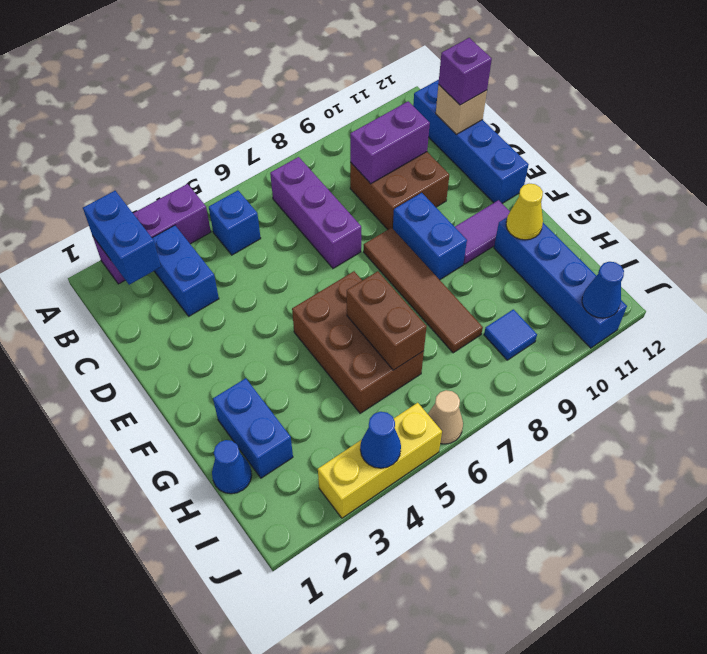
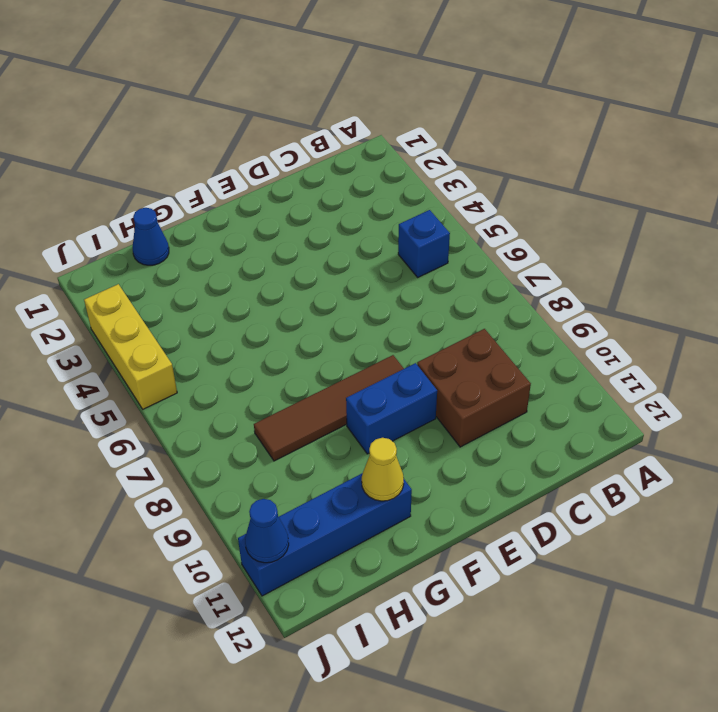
none -> purple brick A2:A4 level 1
none -> blue brick B3:C3 level 1
none -> purple brick B7:D7 level 1

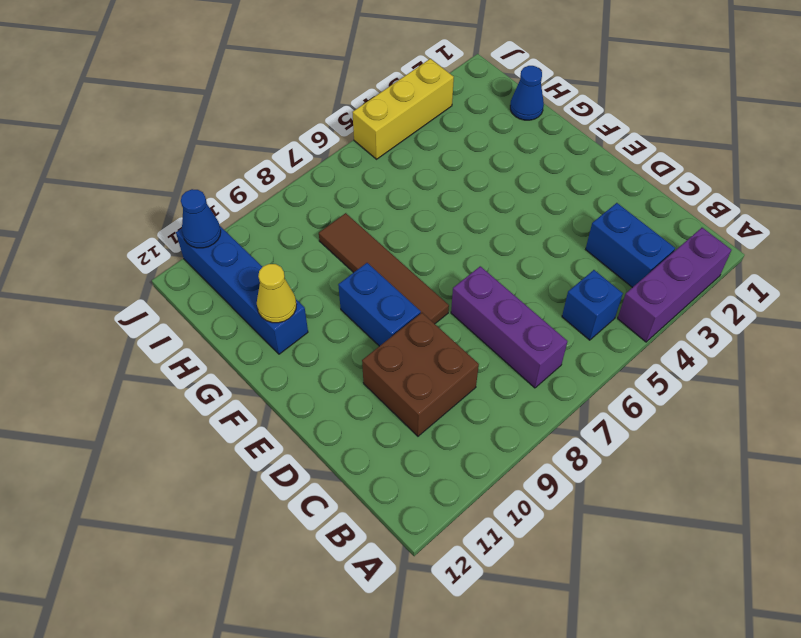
none -> blue brick B12:E12 level 1
none -> brown brick F5:H6 level 1
none -> purple tile F10:F11 level 1

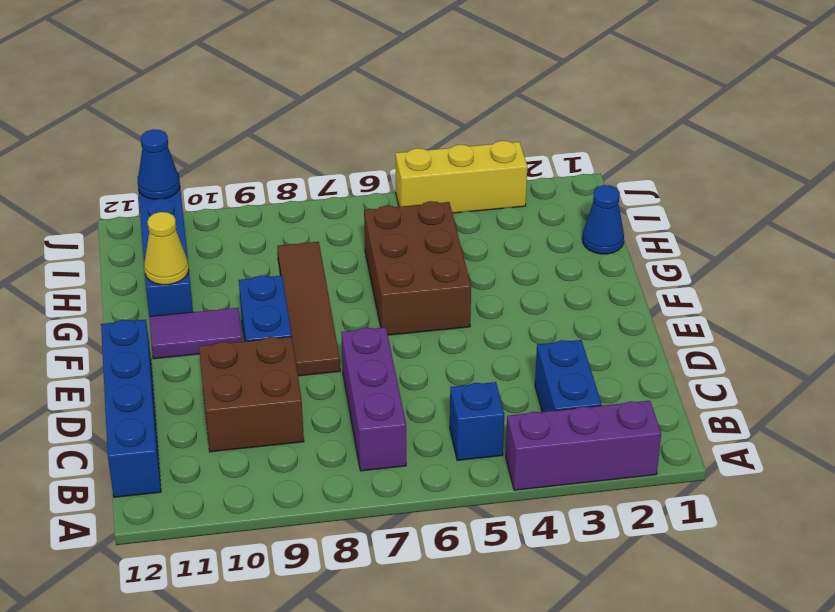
none -> blue brick G2:H2 level 1
none -> blue tile I9 level 1
none -> tan cone J6 level 1

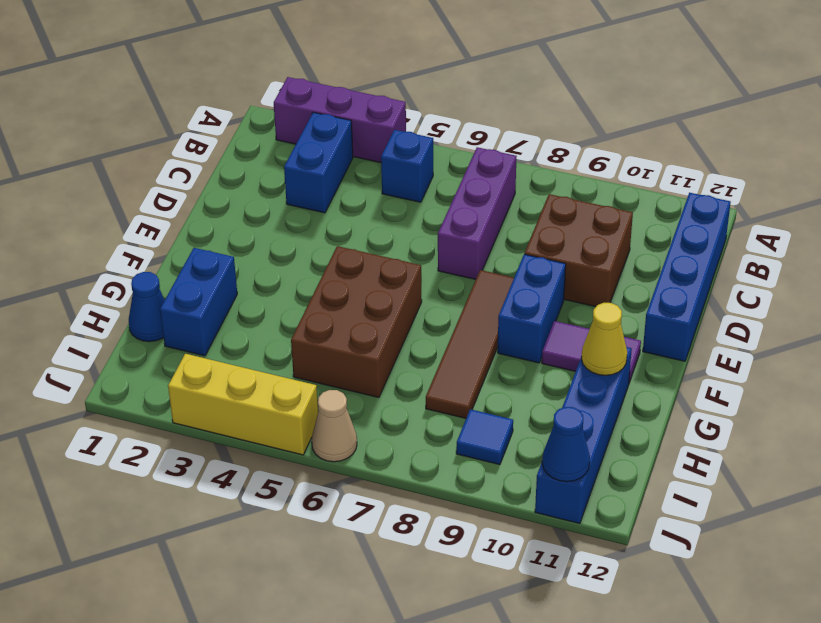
none -> blue brick A2:B2 level 2
none -> purple brick C9:C10 level 2
none -> tan brick C12 level 2

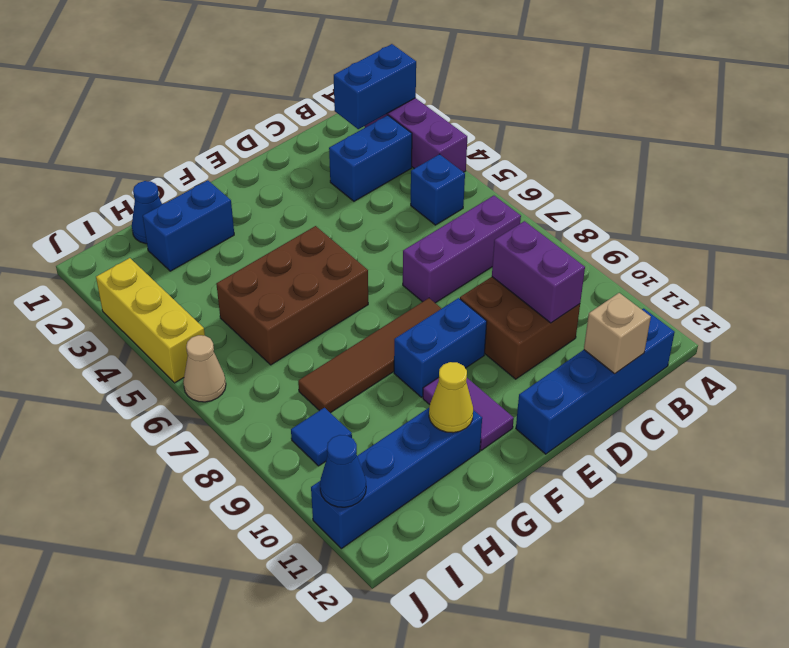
none -> brown brick G6:H6 level 2
none -> blue cone J4 level 2
none -> purple brick C12 level 3

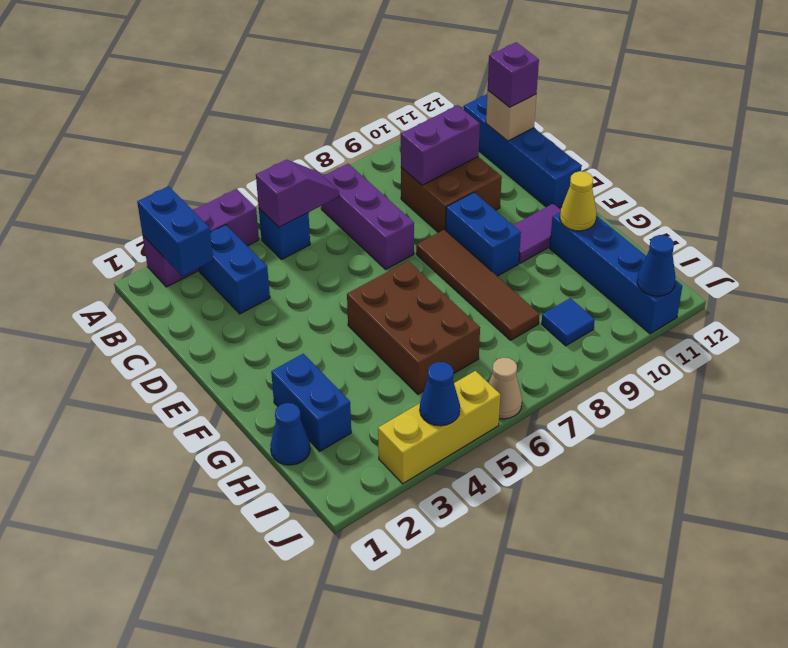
purple slope B5:B6 level 2 top 5 -> none
none -> brown brick G6:H6 level 2

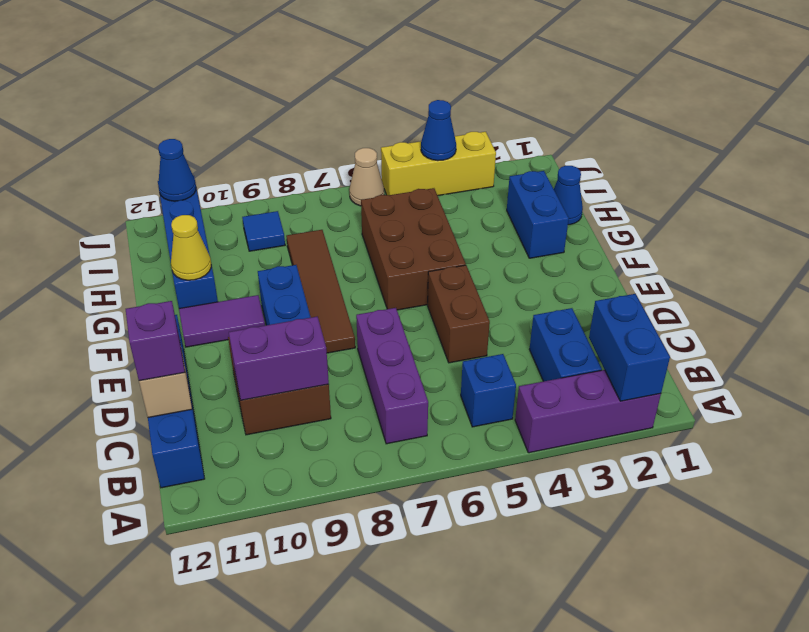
brown brick D5:E5 level 1 -> brown brick G6:H6 level 2

